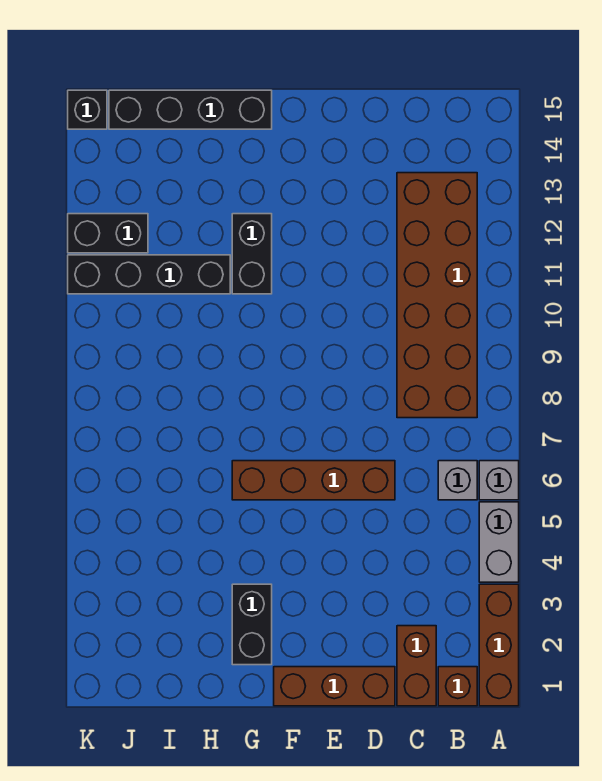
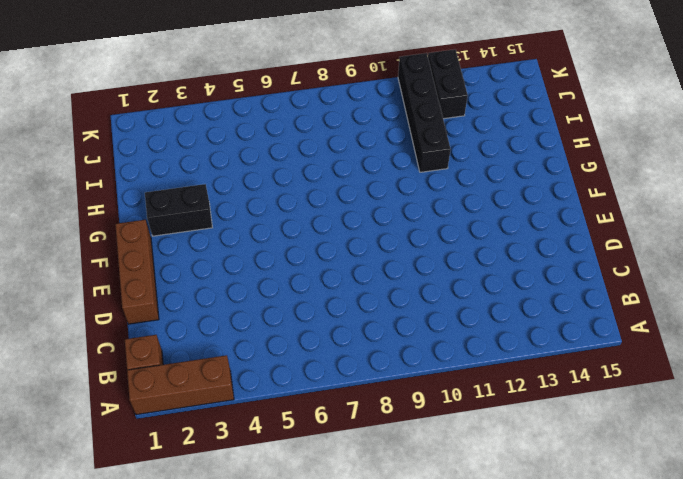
none -> grey brick A4:A5 level 1
none -> grey brick A6 level 1
none -> grey brick B6 level 1

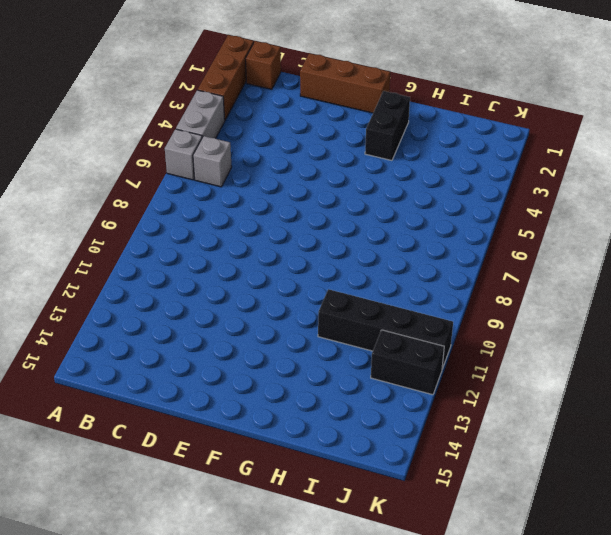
none -> brown brick B8:C13 level 1
none -> brown brick C1:C2 level 1
none -> brown brick D6:G6 level 1

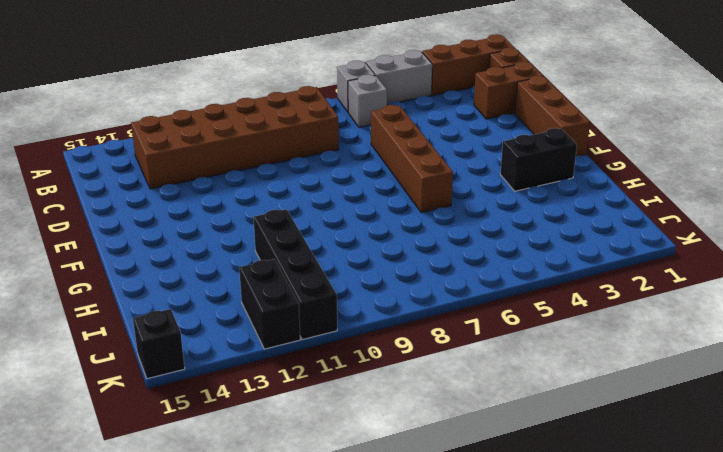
none -> black brick G11:G12 level 1
none -> black brick G15:J15 level 1

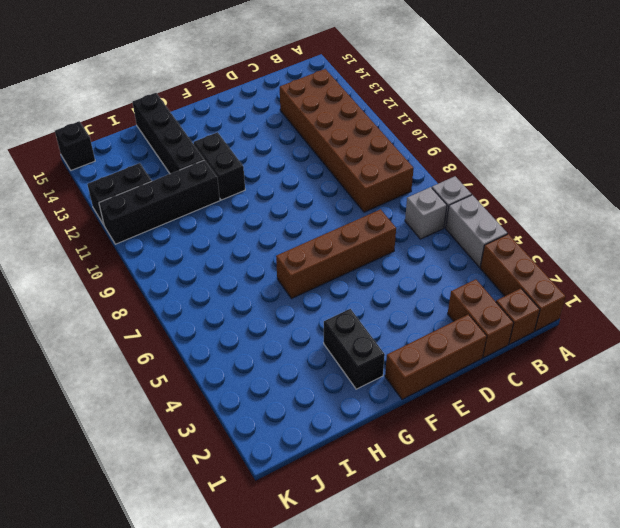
black brick H12:H15 level 1 -> black brick G15:J15 level 1

